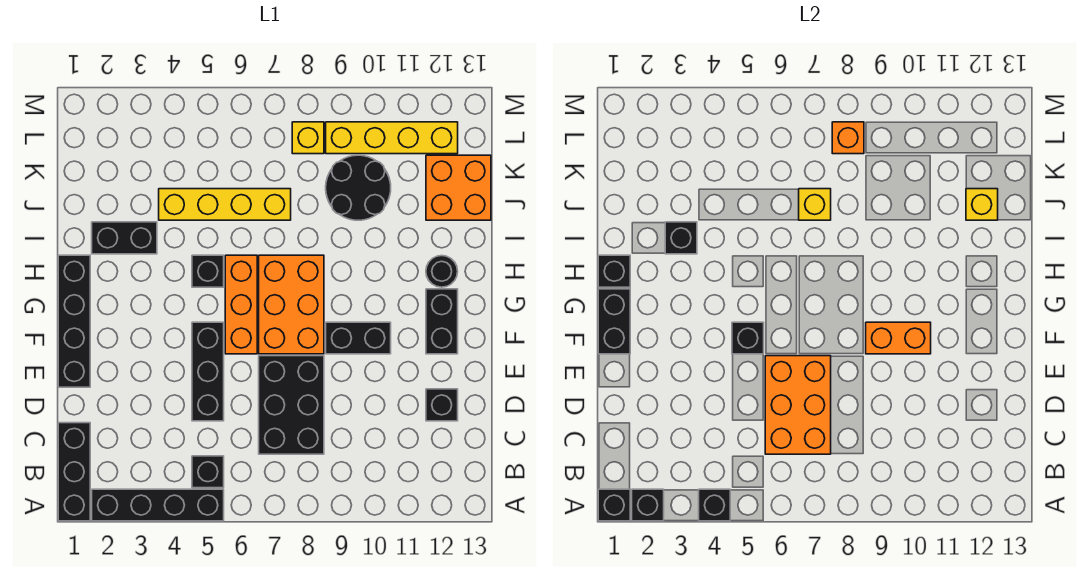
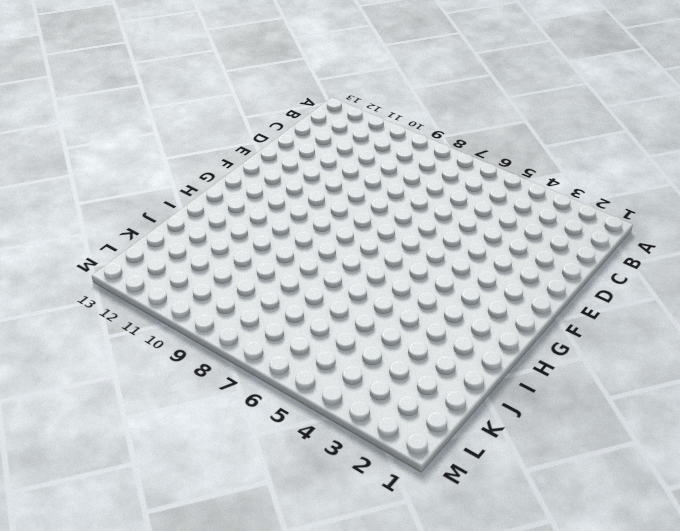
none -> black brick A1:C1 level 1
none -> black brick A2:A5 level 1
none -> black brick B5 level 1
none -> black brick C7:E8 level 1

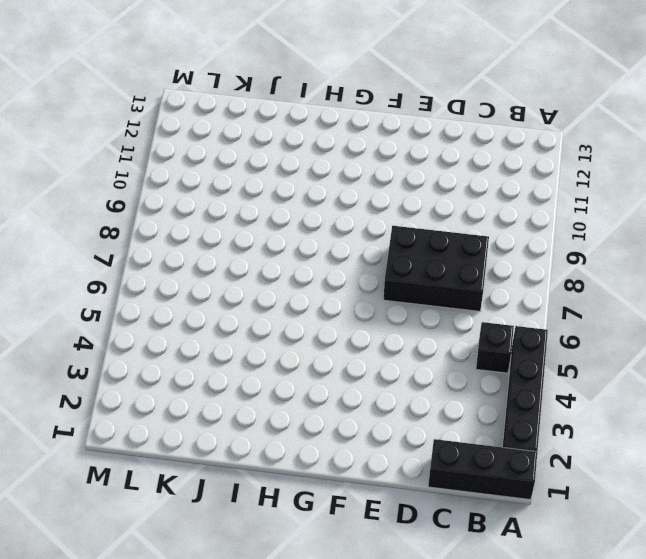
none -> black brick D5:F5 level 1
none -> black brick D12 level 1
none -> black brick E1:H1 level 1
none -> orange brick F6:H6 level 1

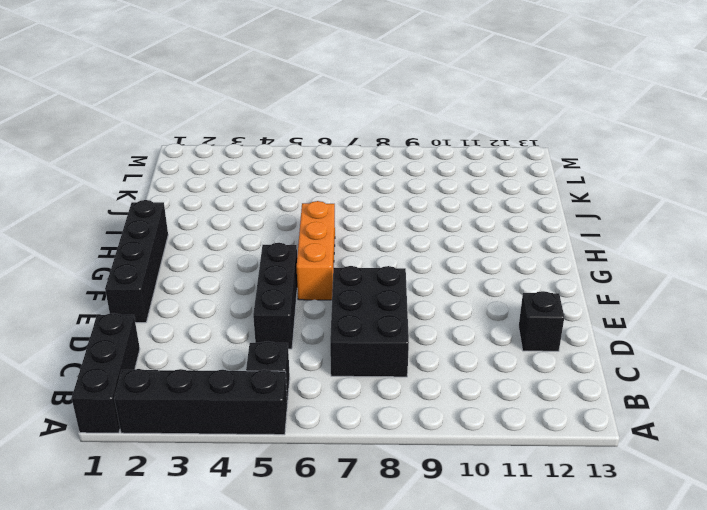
none -> orange brick F7:H8 level 1
none -> black brick F9:F10 level 1
none -> black brick F12:G12 level 1
none -> black brick H5 level 1

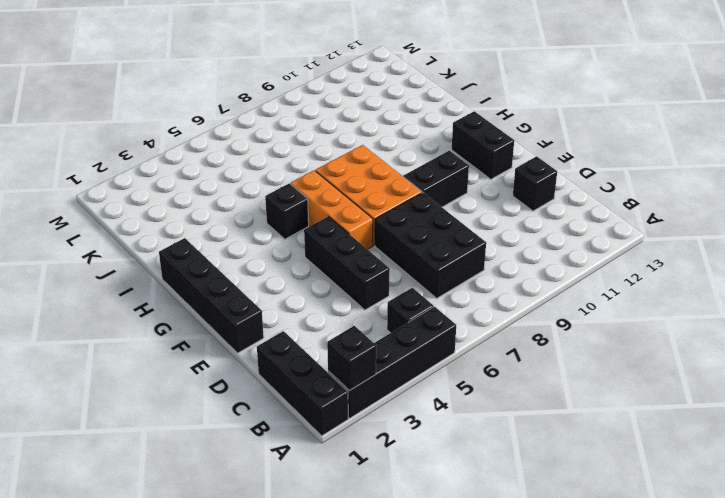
none -> black round brick H12 level 1
none -> black brick I2:I3 level 1
none -> yellow brick J4:J7 level 1
none -> black round brick J9:K10 level 1

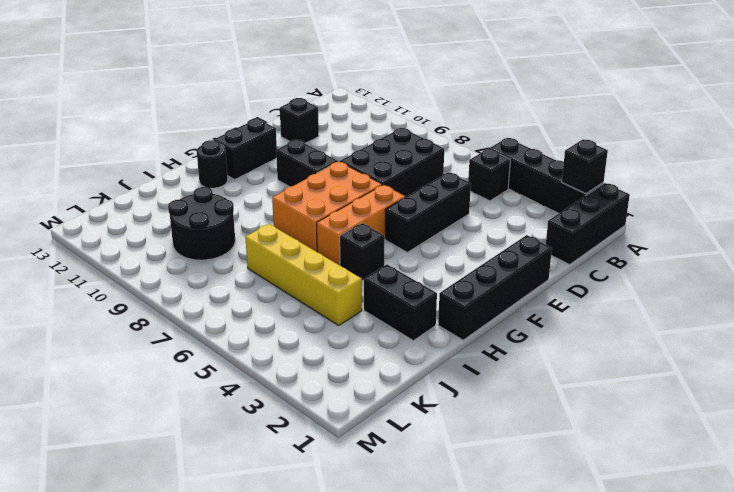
none -> orange brick J12:K13 level 1
none -> yellow brick L8 level 1
none -> yellow brick L9:L12 level 1
none -> black brick A1 level 2

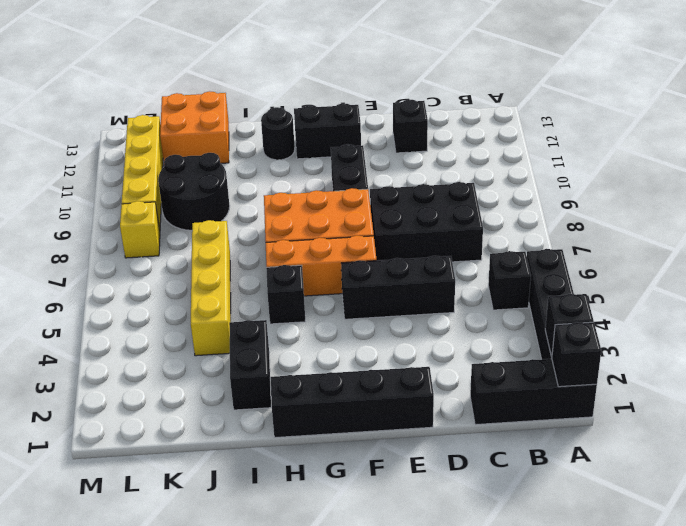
none -> black brick A4 level 2
none -> orange brick C6:E7 level 2
none -> black brick F1:G1 level 2
none -> black brick F5 level 2

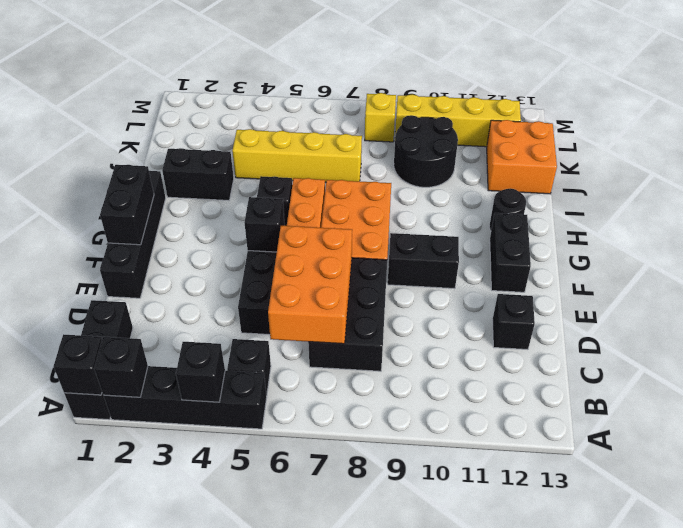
none -> orange brick F9:F10 level 2
none -> black brick H1 level 2
none -> black brick I3 level 2
none -> yellow brick J7 level 2

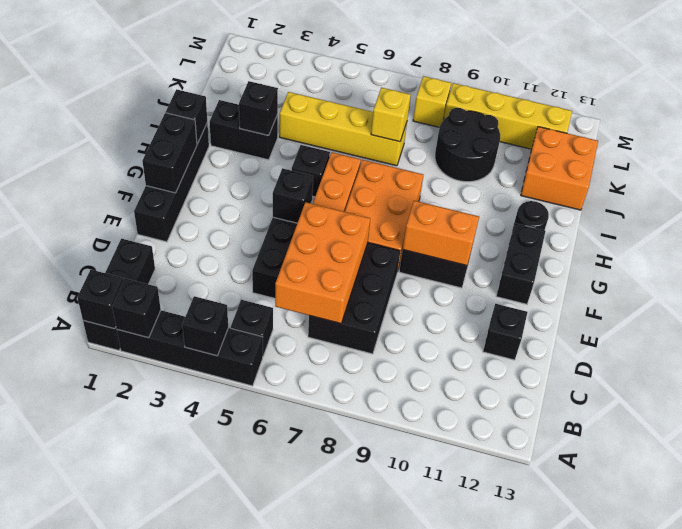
none -> yellow brick J12 level 2
none -> orange brick L8 level 2

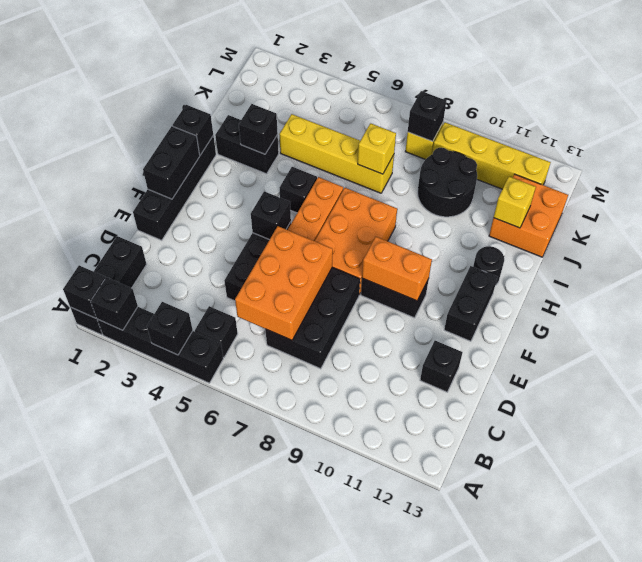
black brick L8 level 2 -> orange brick L8 level 2

